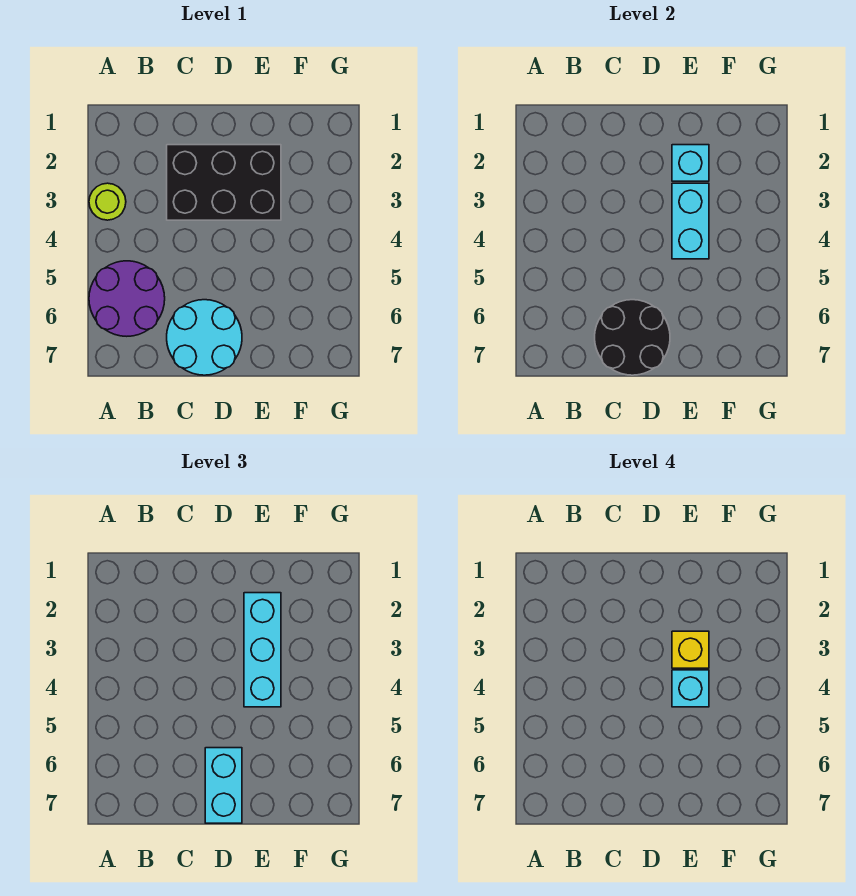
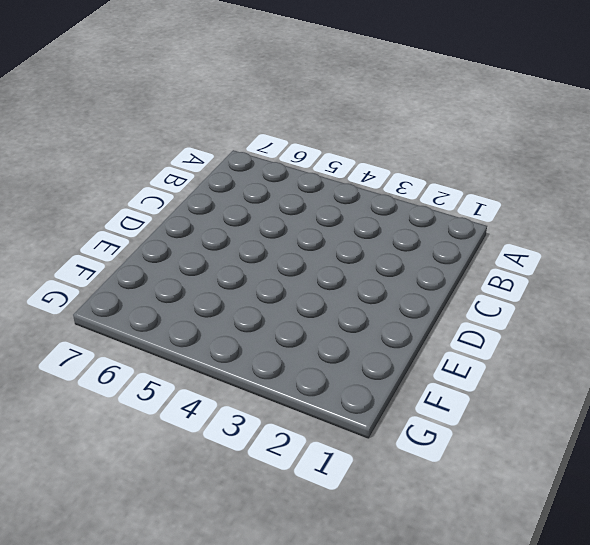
none -> lime round brick A3 level 1
none -> purple round brick A5:B6 level 1

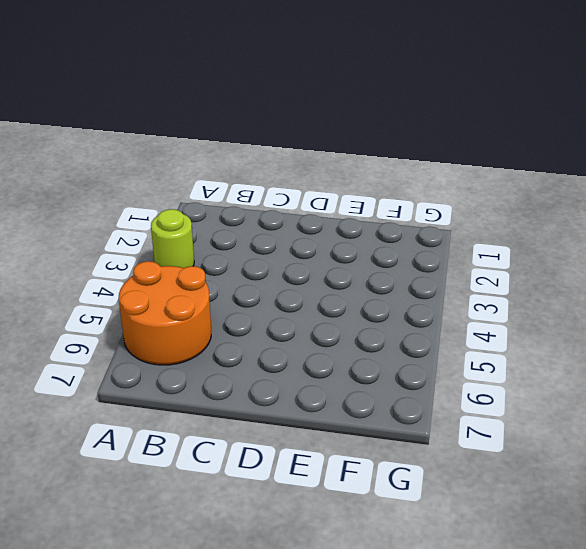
orange round brick A5:B6 level 1 -> purple round brick A5:B6 level 1
none -> black brick C2:E3 level 1
none -> cyan round brick C6:D7 level 1

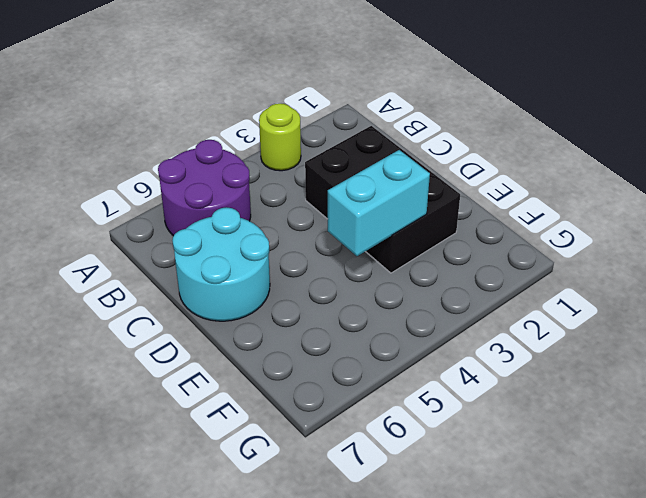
none -> black round brick C6:D7 level 2
none -> cyan brick E2 level 2

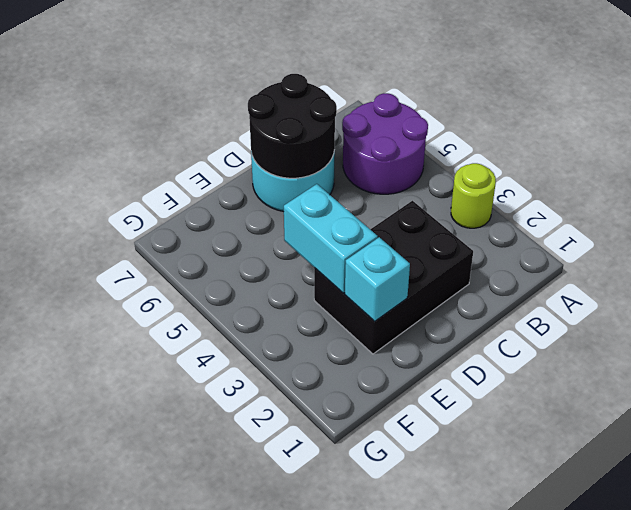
none -> cyan brick D6:D7 level 3
none -> cyan brick E2:E4 level 3

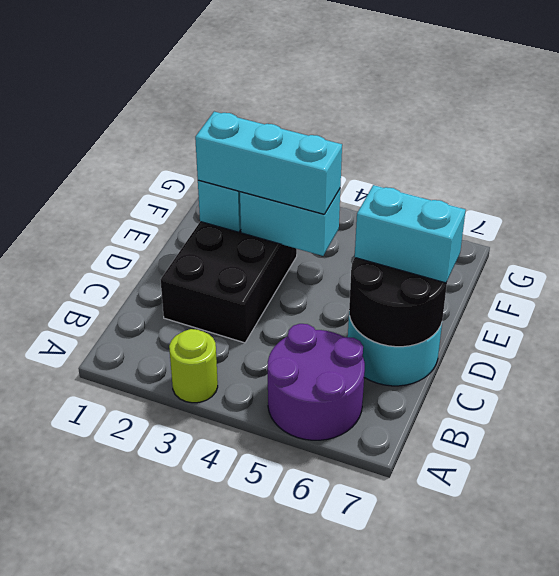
none -> yellow brick E3 level 4
none -> cyan brick E4 level 4

